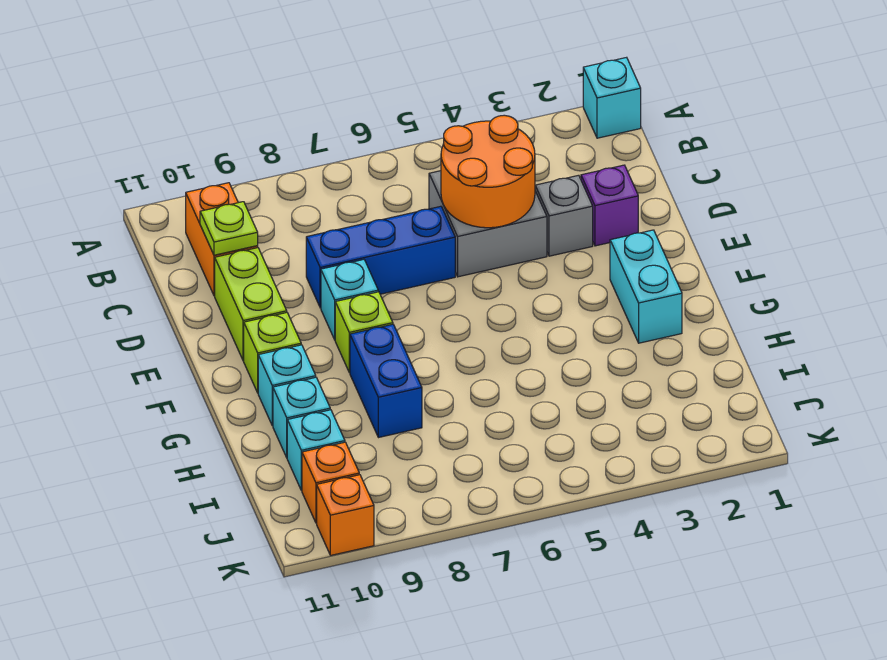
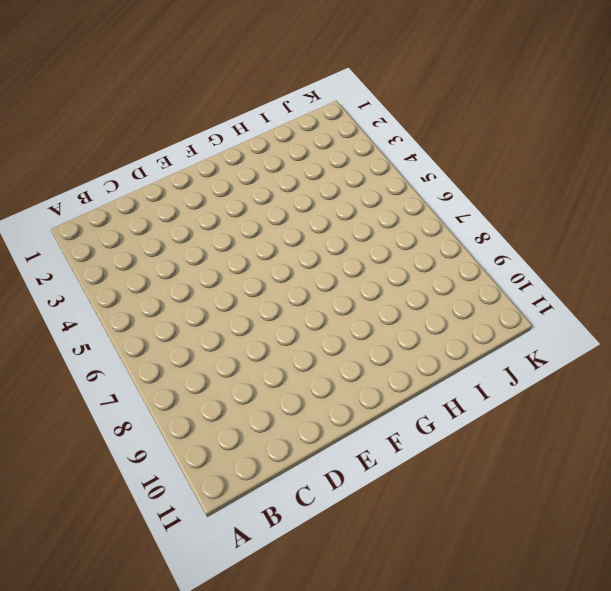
none -> cyan brick A1 level 1
none -> orange brick B10:C10 level 1
none -> grey brick C4:D5 level 1

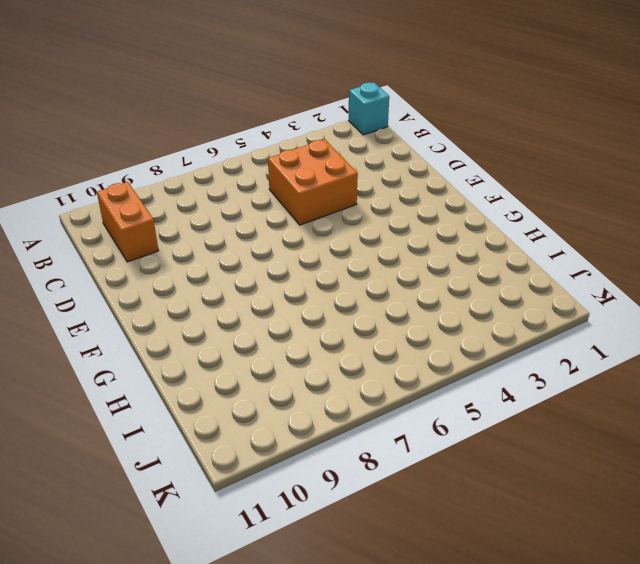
orange brick C4:D5 level 1 -> grey brick C4:D5 level 1
none -> purple brick D2 level 1
none -> grey brick D3 level 1
none -> blue brick D6:D8 level 1

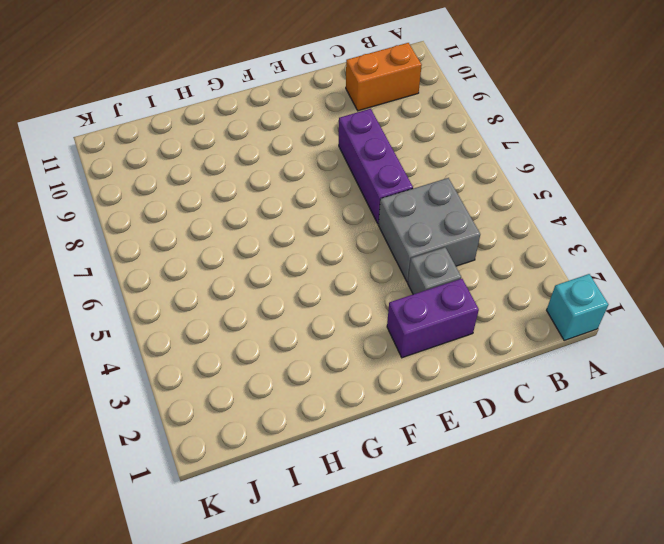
purple brick D2:E2 level 1 -> purple brick D2 level 1
purple brick D6:D8 level 1 -> blue brick D6:D8 level 1
none -> lime brick D10:E10 level 1
none -> cyan brick E8 level 1
none -> cyan brick F2:G2 level 1

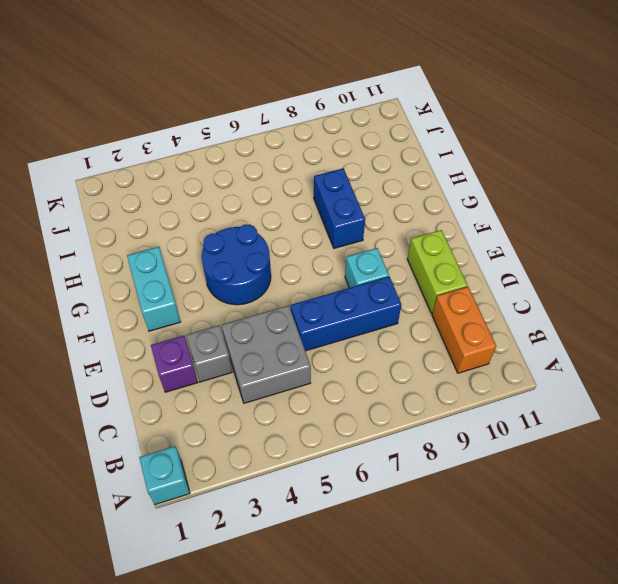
blue round brick F4:G5 level 1 -> none
none -> lime brick F8 level 1
none -> lime brick F10 level 1
none -> cyan brick G10 level 1

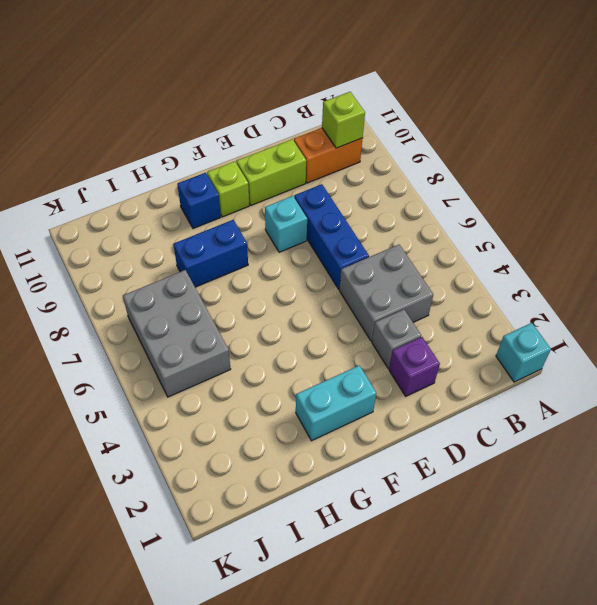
lime brick B10 level 2 -> lime brick F8 level 1
blue brick G10 level 1 -> cyan brick G10 level 1
grey brick I5:J7 level 1 -> none
none -> cyan brick H10 level 1
none -> cyan brick I10 level 1
none -> orange brick J10 level 1

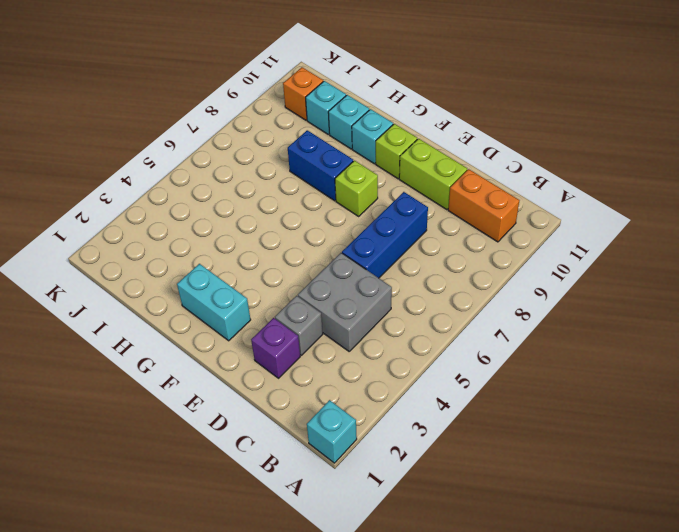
none -> cyan brick E8 level 1
none -> orange brick K10 level 1
none -> orange round brick C4:D5 level 2

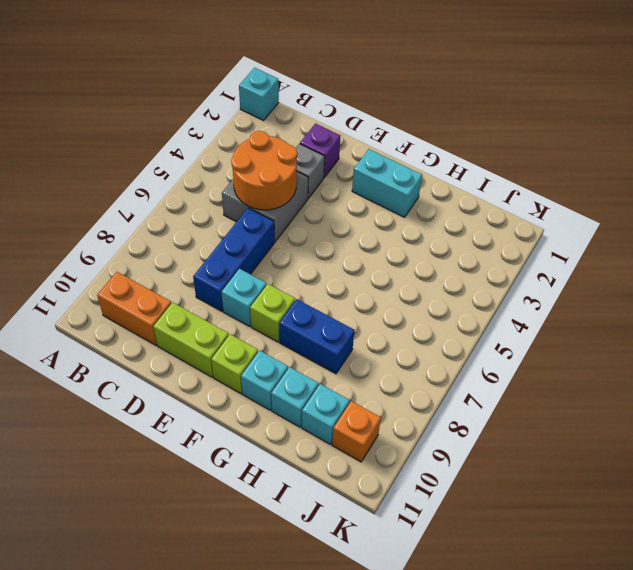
none -> orange brick K10 level 1
none -> lime plate C10 level 2

